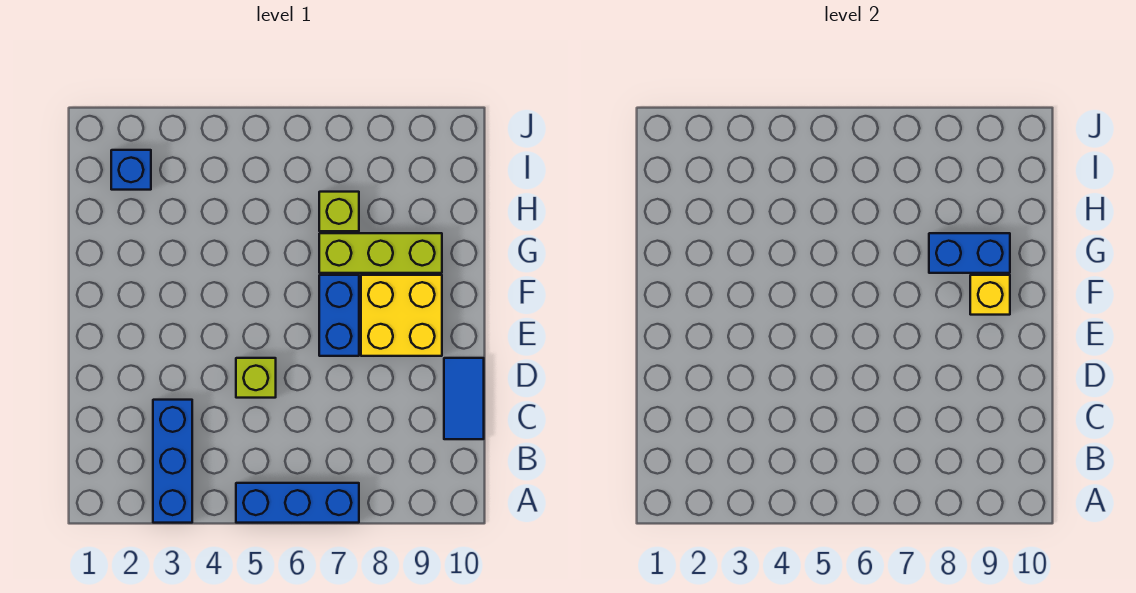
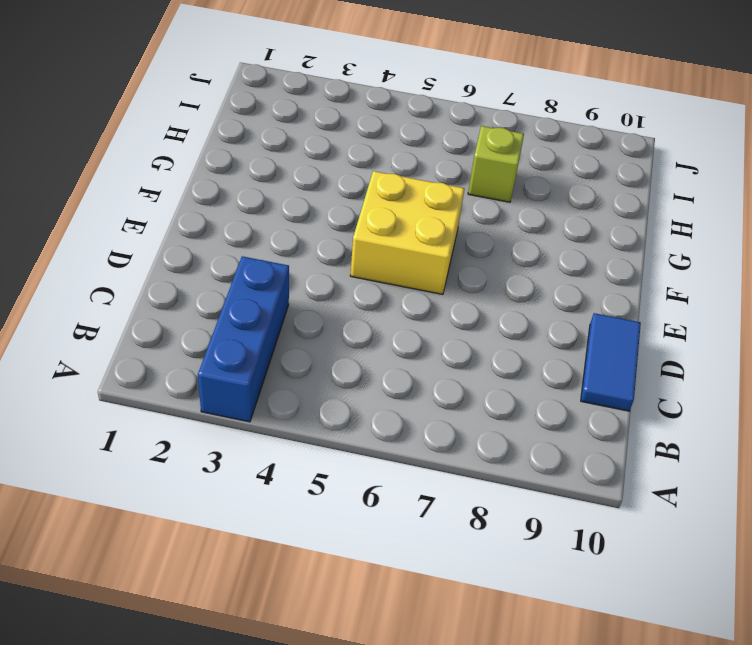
yellow brick E5:F6 level 1 -> yellow brick E8:F9 level 1
none -> blue brick A5:A7 level 1
none -> lime brick D5 level 1

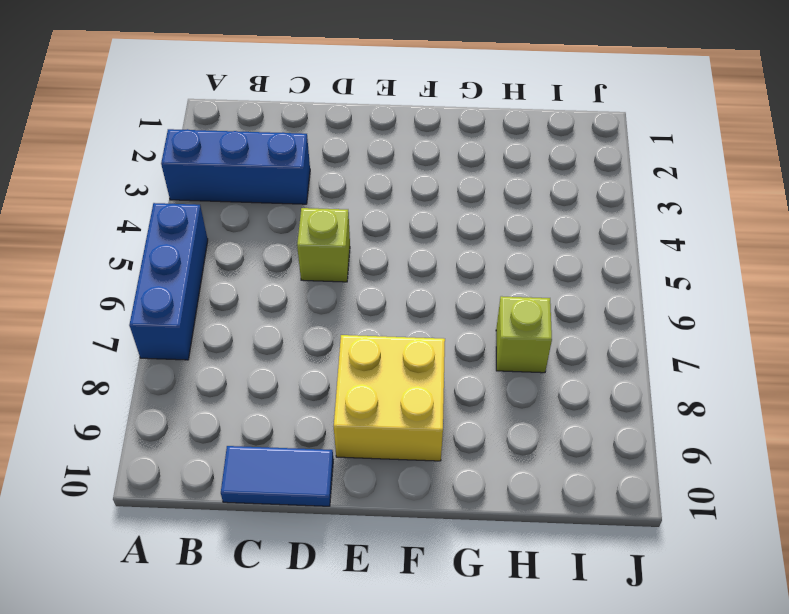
none -> blue brick E7:F7 level 1
none -> lime brick G7:G9 level 1

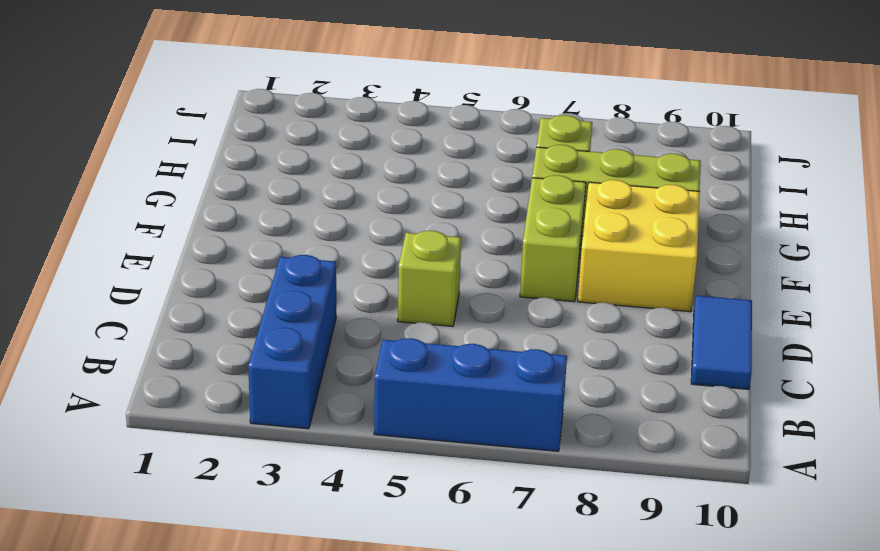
lime brick E7:F7 level 1 -> blue brick E7:F7 level 1
none -> blue brick I2 level 1
none -> yellow brick F9 level 2

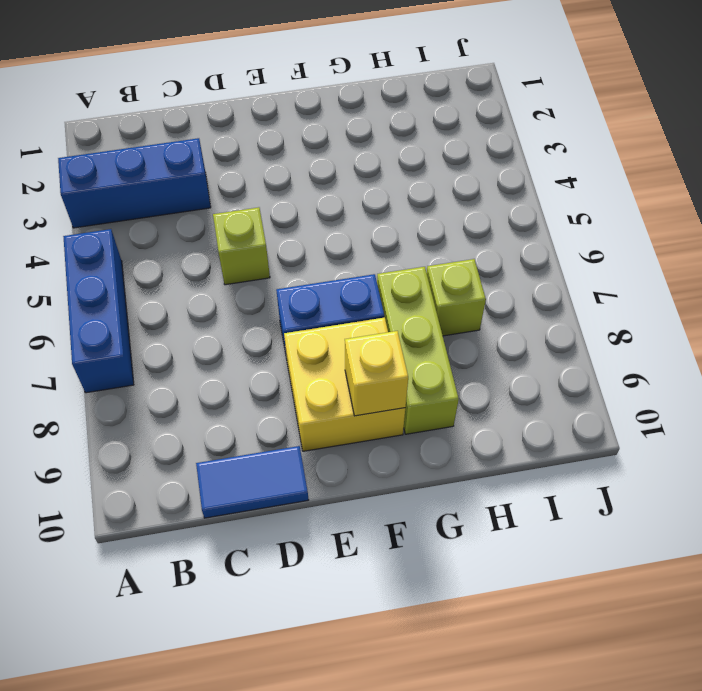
none -> blue brick I2 level 1
none -> blue brick G8:G9 level 2

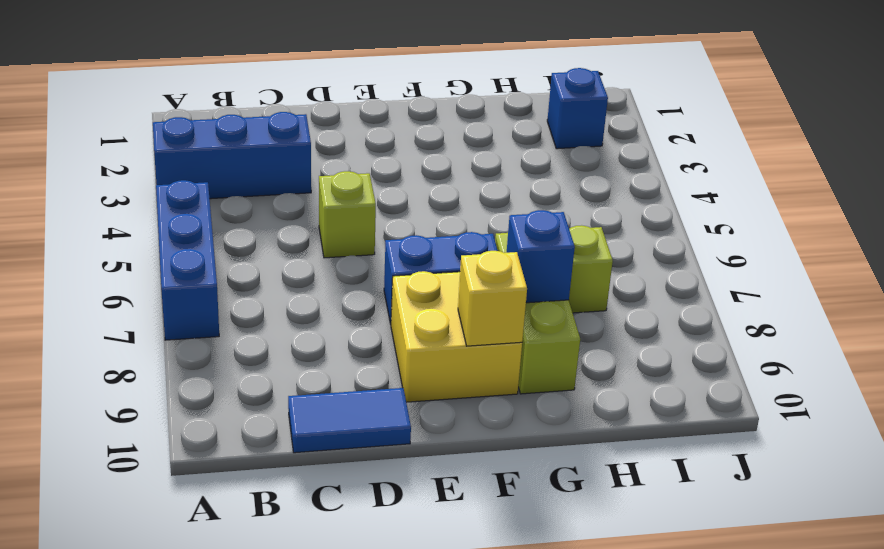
blue brick G8 level 2 -> blue brick G8:G9 level 2

